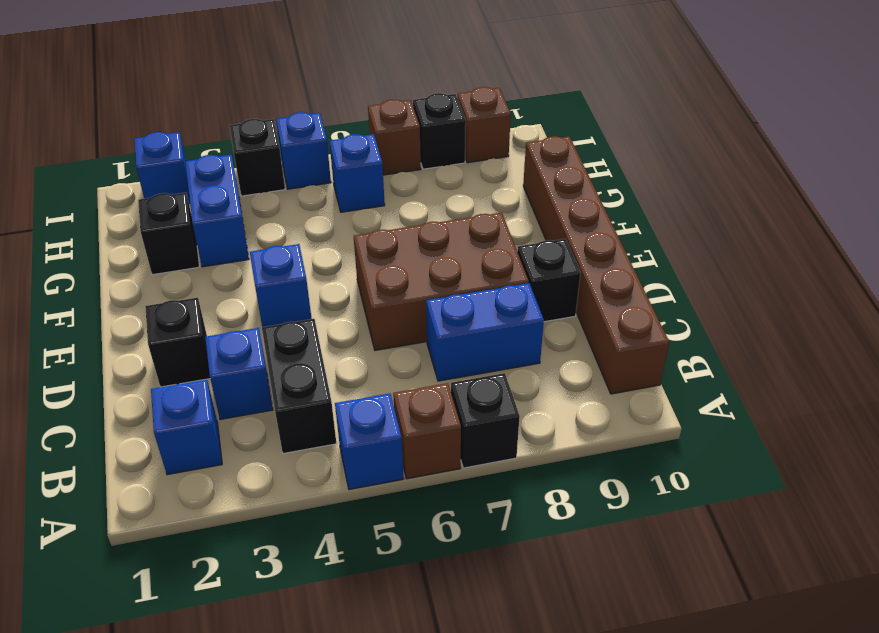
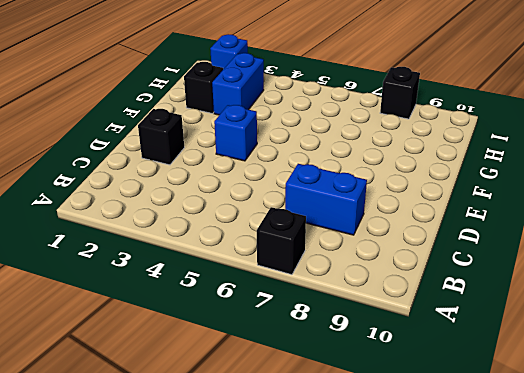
none -> blue brick A5 level 1
none -> brown brick A6 level 1
none -> blue brick B2 level 1

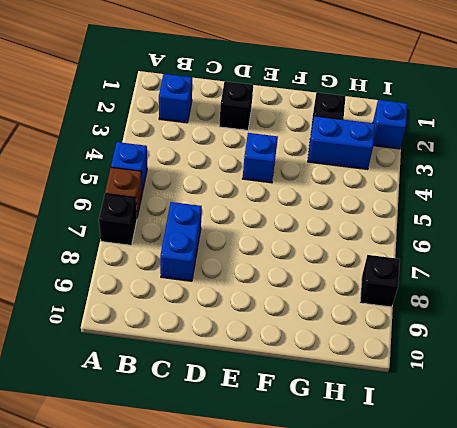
none -> black brick B4:C4 level 1
none -> brown brick B10:G10 level 1
none -> blue brick C3 level 1

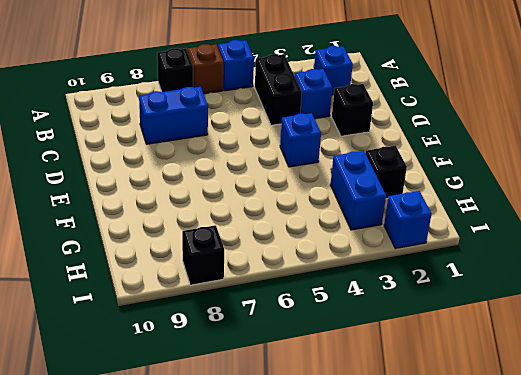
none -> brown brick B10:G10 level 1
none -> brown brick D6:E8 level 1
none -> black brick D9 level 1

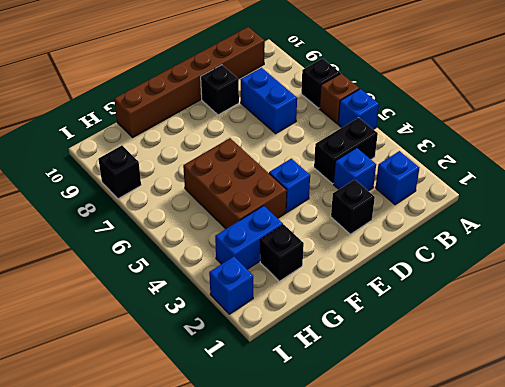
brown brick F4:G6 level 1 -> brown brick D6:E8 level 1
none -> blue brick H6 level 1
none -> black brick I4 level 1
none -> blue brick I5 level 1

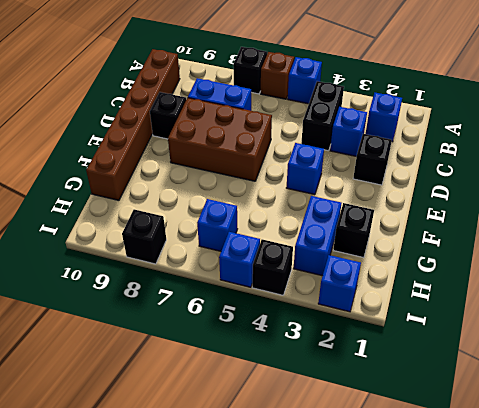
none -> brown brick I7 level 1
none -> brown brick I9 level 1

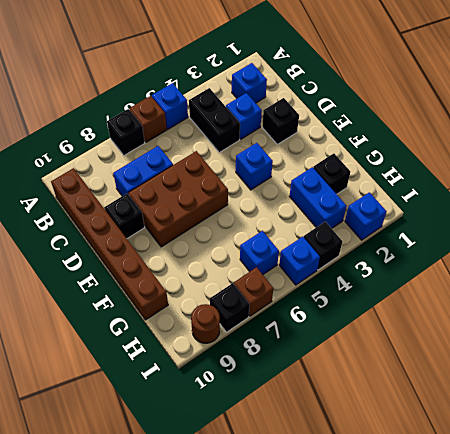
brown round brick I9 level 1 -> brown brick I9 level 1

